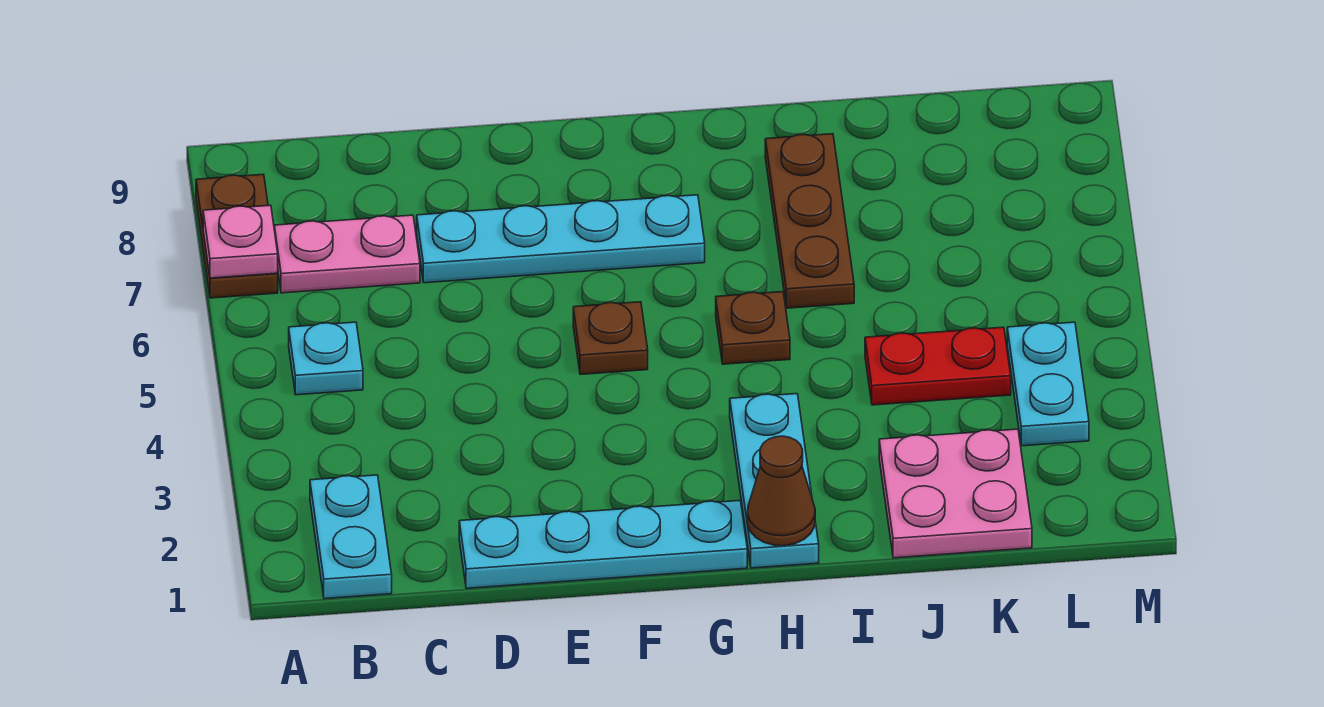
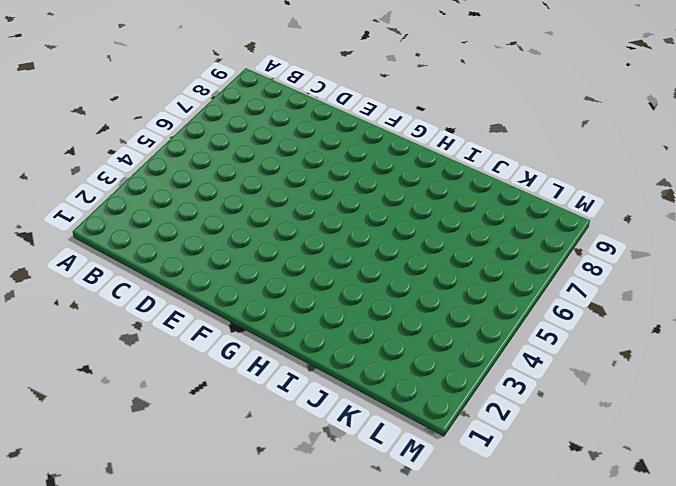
none -> brown plate A7:A8 level 1
none -> cyan plate B1:B2 level 1
none -> cyan plate B5 level 1

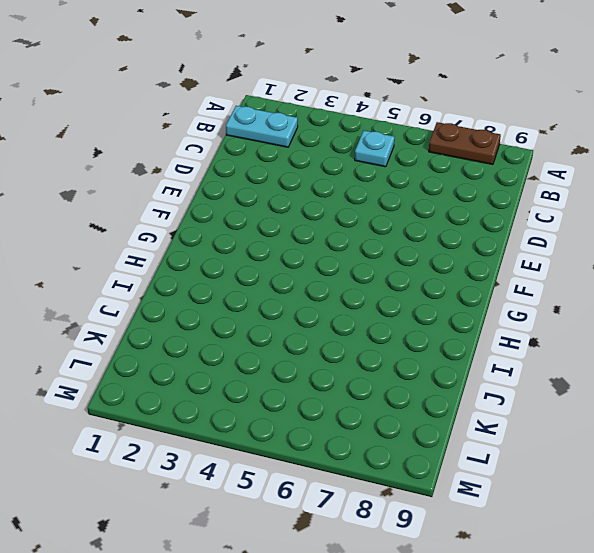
none -> pink plate B7:C7 level 1
none -> cyan plate D1:G1 level 1
none -> cyan plate D7:G7 level 1

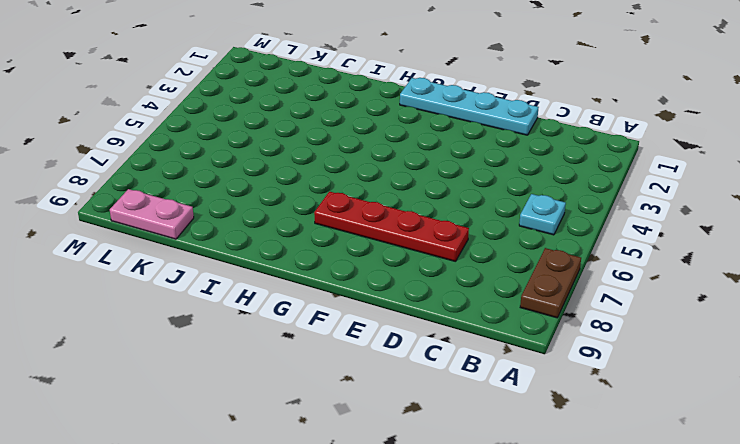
red plate D7:G7 level 1 -> cyan plate D7:G7 level 1
pink plate K9:L9 level 1 -> pink plate B7:C7 level 1
none -> cyan plate B1:B2 level 1
none -> brown plate F5 level 1
none -> cyan plate H1:H3 level 1

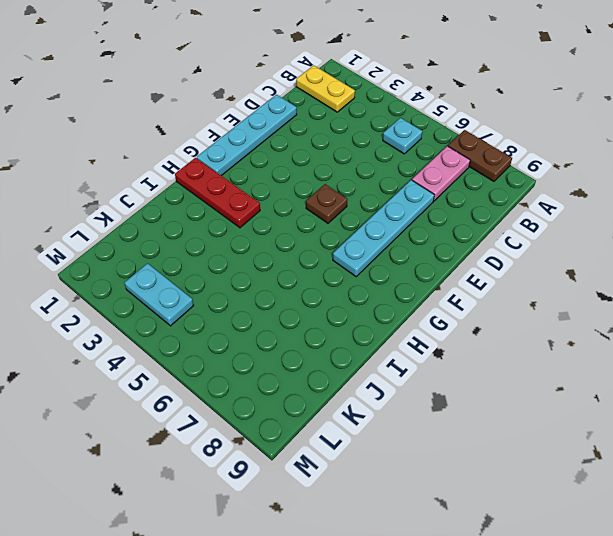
yellow plate B1:B2 level 1 -> cyan plate B1:B2 level 1
red plate H1:H3 level 1 -> cyan plate H1:H3 level 1
none -> brown plate H5 level 1
none -> brown plate I6:I8 level 1
none -> pink plate J1:K2 level 1

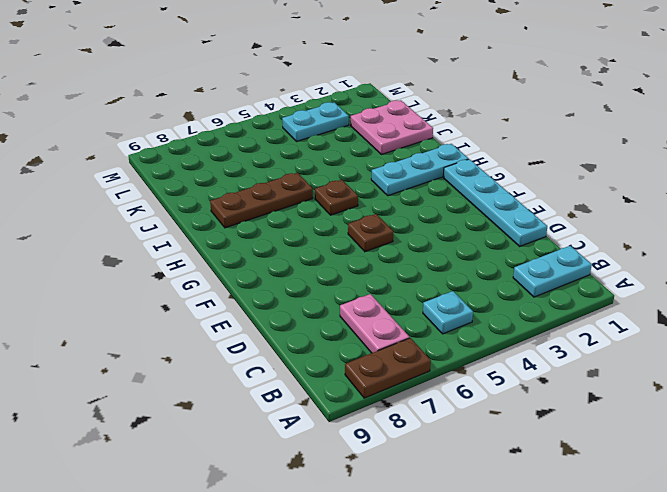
none -> cyan plate D7:G7 level 1
none -> red plate J4:K4 level 1
none -> pink plate A7 level 2

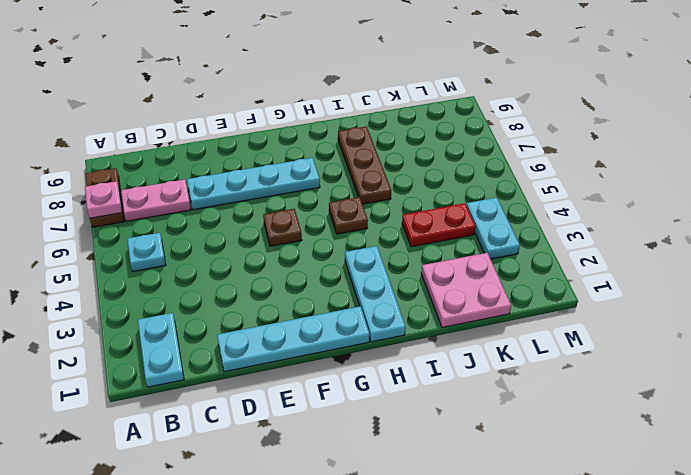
none -> brown cone H1 level 2

